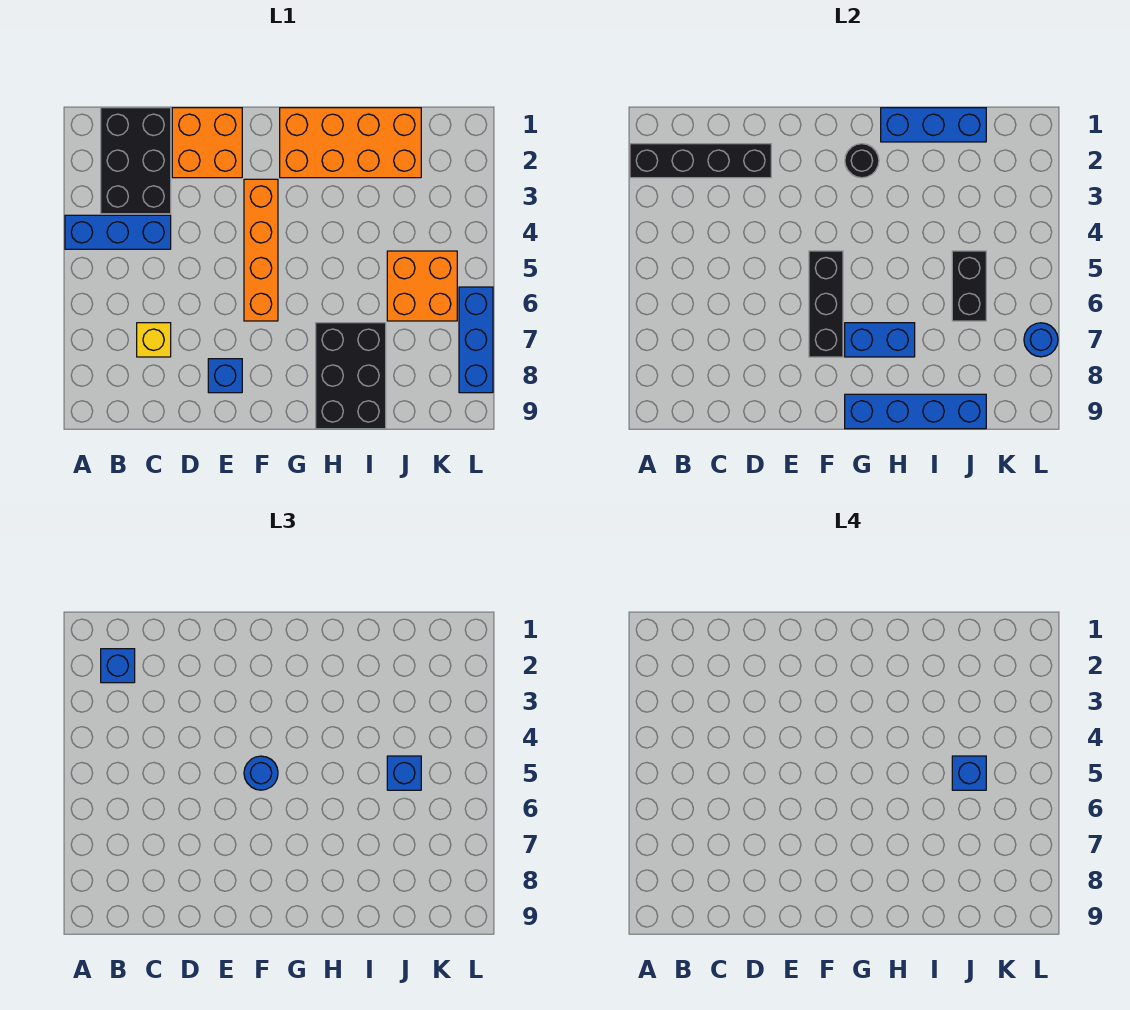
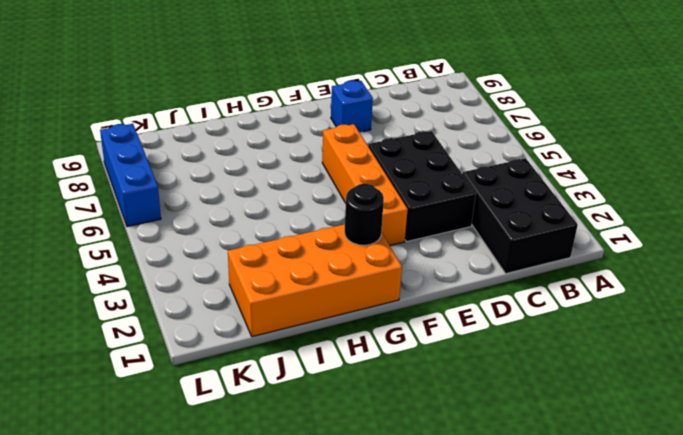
black brick D3:E5 level 1 -> black brick H7:I9 level 1
none -> blue brick A4:C4 level 1
none -> yellow brick C7 level 1
none -> orange brick D1:E2 level 1

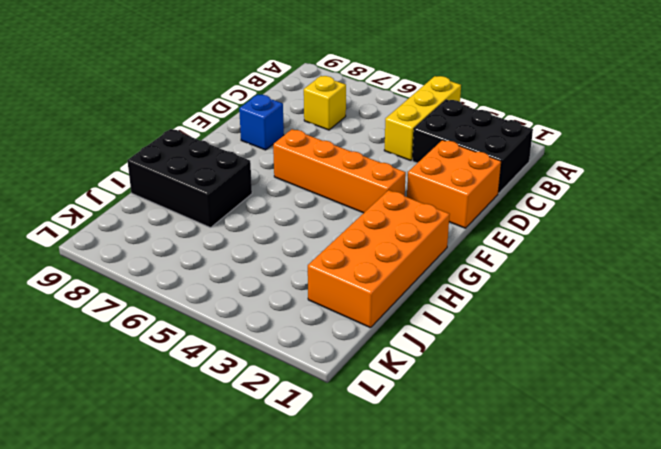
yellow brick A4:C4 level 1 -> blue brick A4:C4 level 1
none -> orange brick J5:K6 level 1
none -> blue brick L6:L8 level 1
none -> black brick A2:D2 level 2

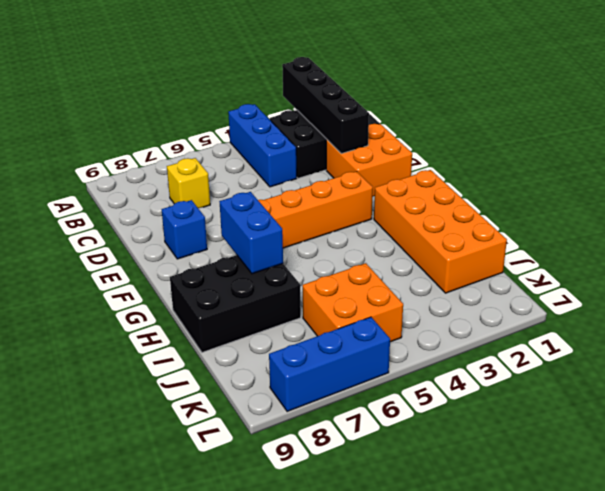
none -> black brick F5:F7 level 2
none -> black round brick G2 level 2
none -> blue brick G9:J9 level 2

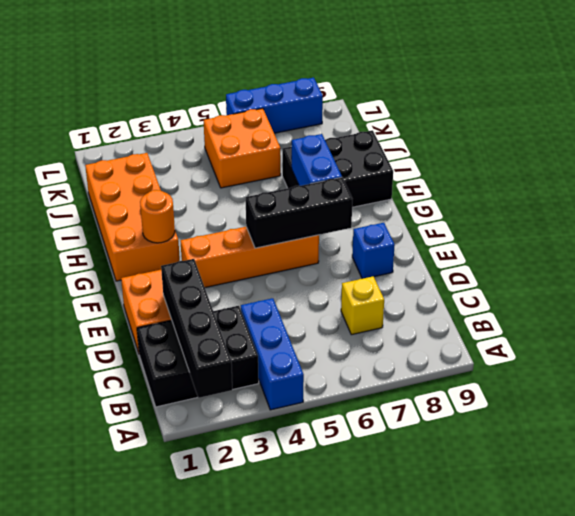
orange round brick G2 level 2 -> black round brick G2 level 2
none -> blue brick G9:J9 level 2
none -> blue brick H1:J1 level 2
none -> black brick J5:J6 level 2

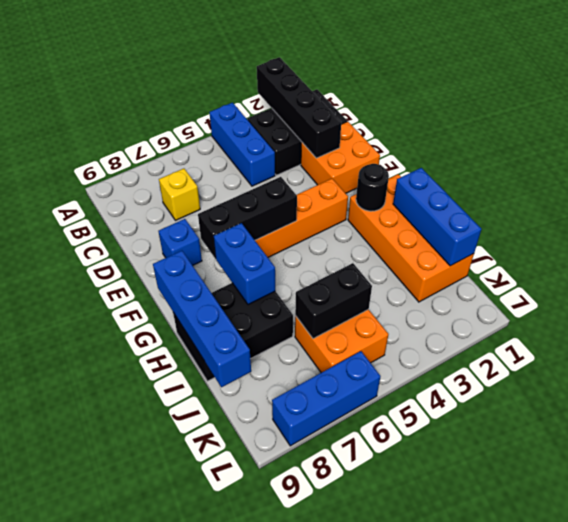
none -> blue round brick L7 level 2
none -> blue brick B2 level 3
none -> blue round brick F5 level 3

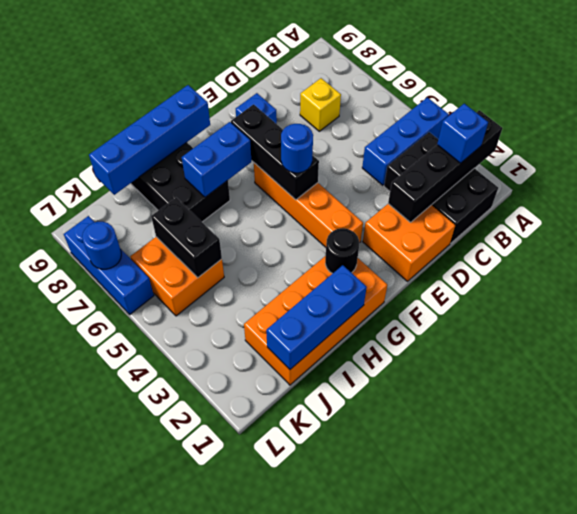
none -> blue brick J5 level 3
none -> blue brick J5 level 4

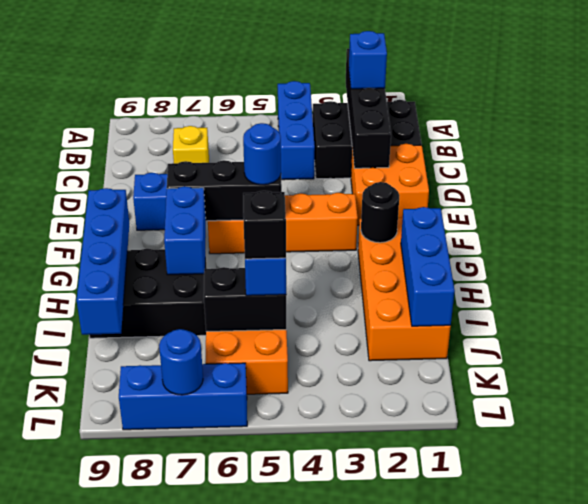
black brick J5 level 4 -> blue brick J5 level 4

